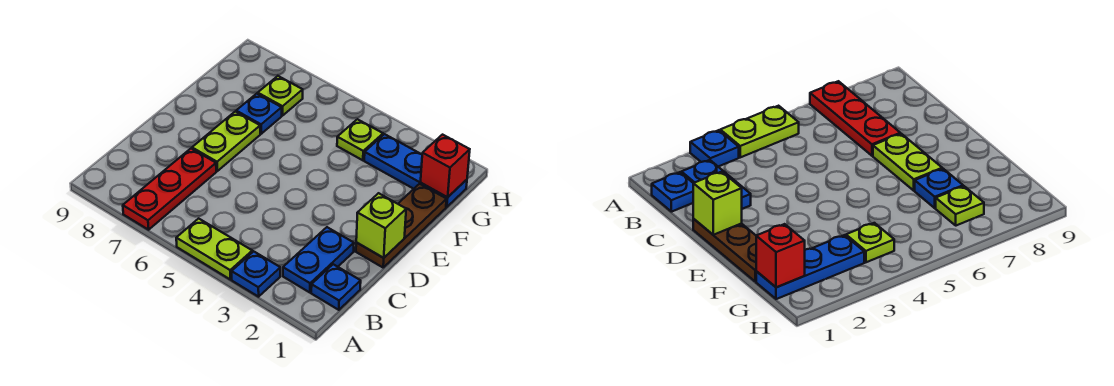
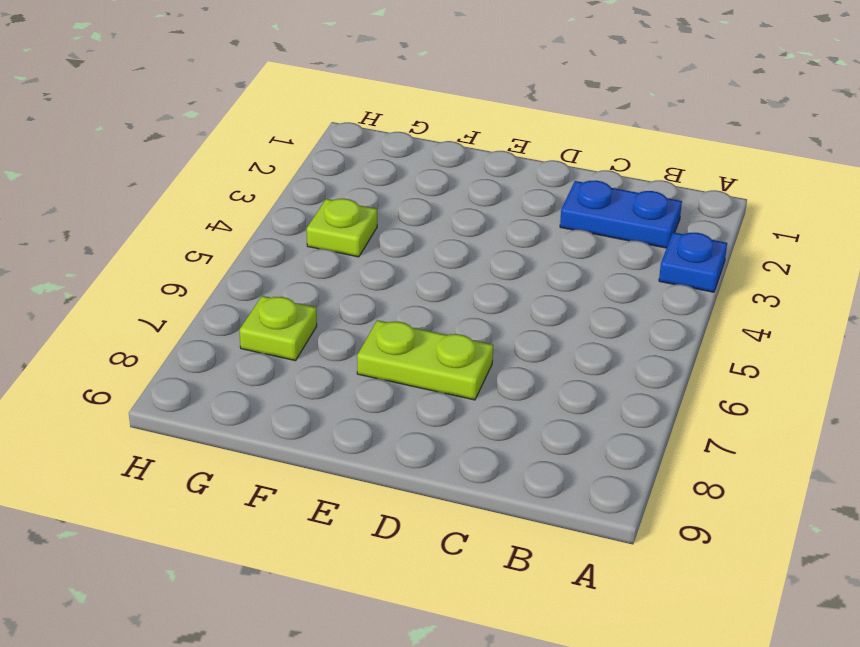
none -> lime plate A4:A5 level 1
none -> red plate A7:C7 level 1
none -> blue plate B1 level 1

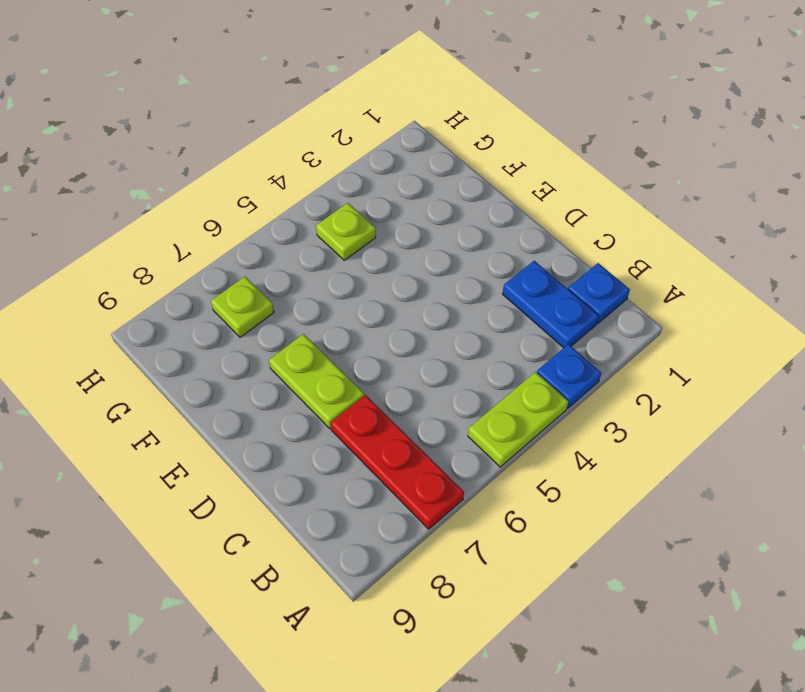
none -> brown plate D1:F1 level 1
none -> blue plate F7 level 1
none -> blue plate G1:G3 level 1

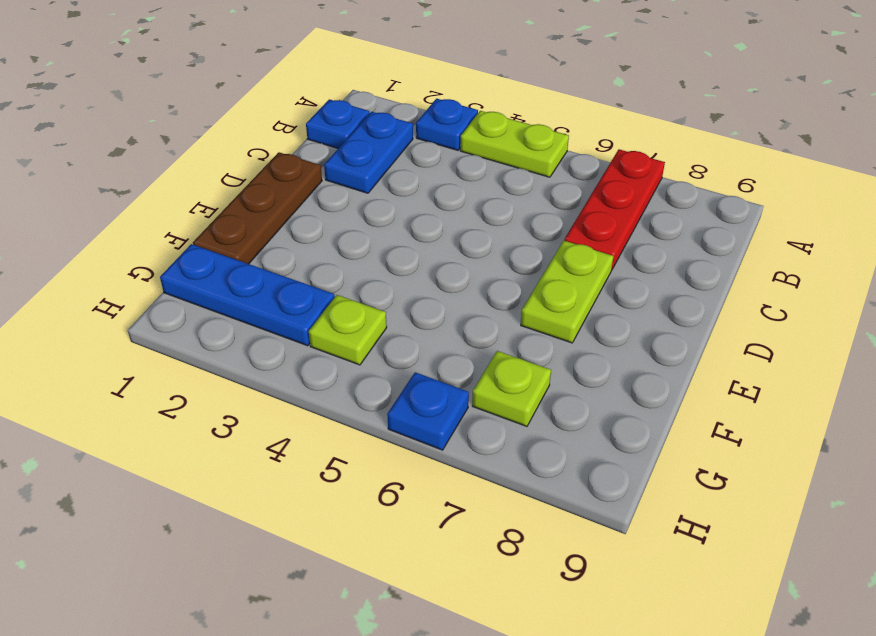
blue plate H6 level 1 -> blue plate F7 level 1
none -> lime brick D1 level 2
none -> red brick G1 level 2

